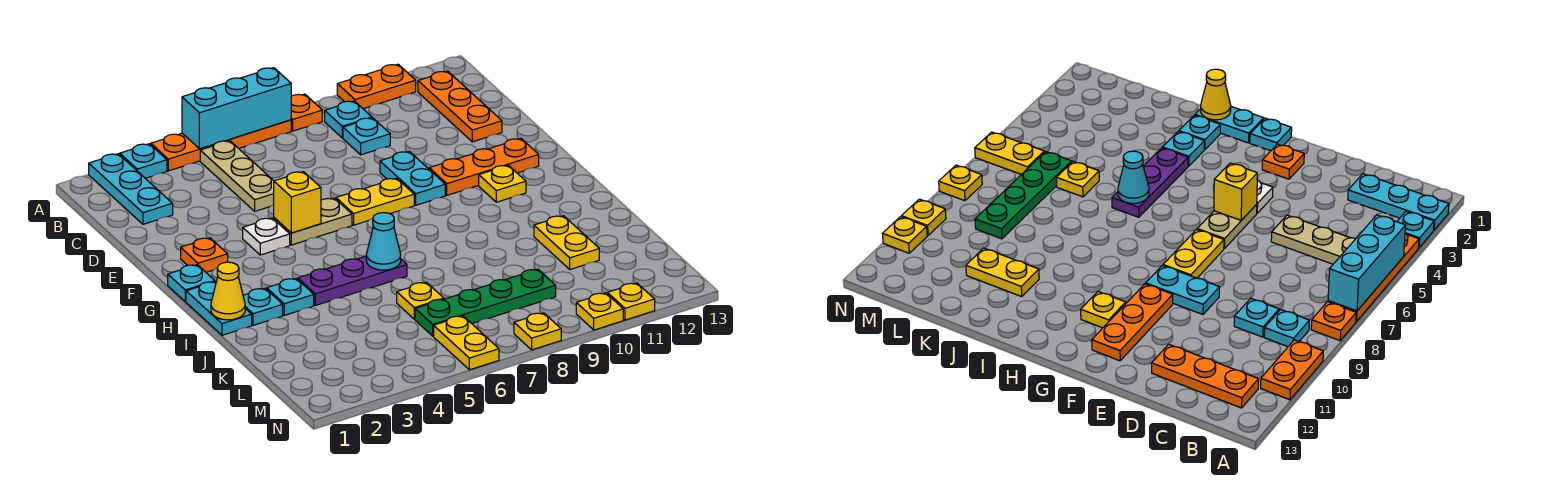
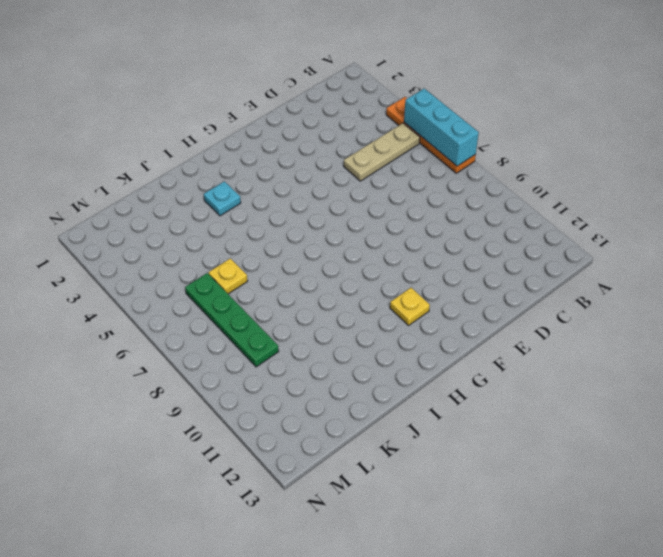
none -> cyan plate A2:C2 level 1
none -> cyan plate A3 level 1
none -> orange plate A8 level 1
none -> orange plate A10:A11 level 1

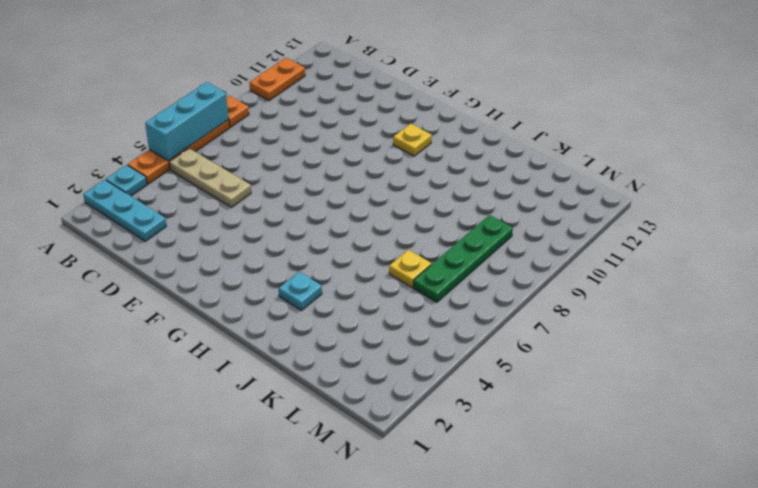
none -> cyan plate B9 level 1
none -> orange plate B12:D12 level 1
none -> cyan plate C9 level 1
none -> cyan plate E9:F9 level 1

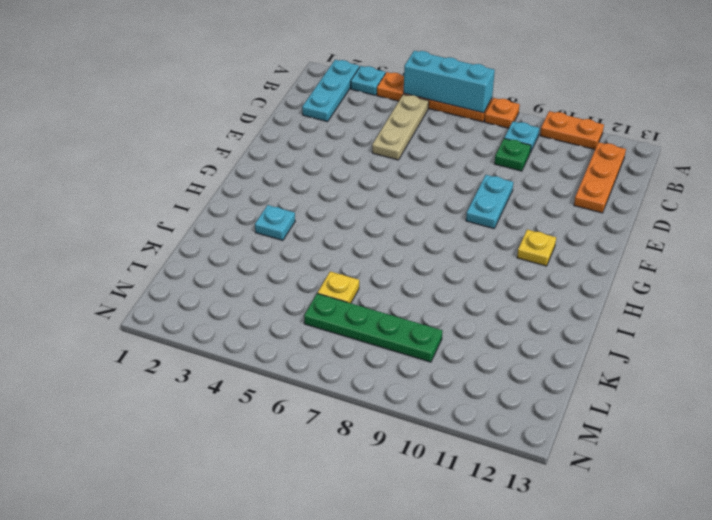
green plate C9 level 1 -> cyan plate C9 level 1
none -> orange plate F2 level 1
none -> white plate F4 level 1
none -> tan plate F5:F6 level 1
none -> yellow plate F7:F8 level 1

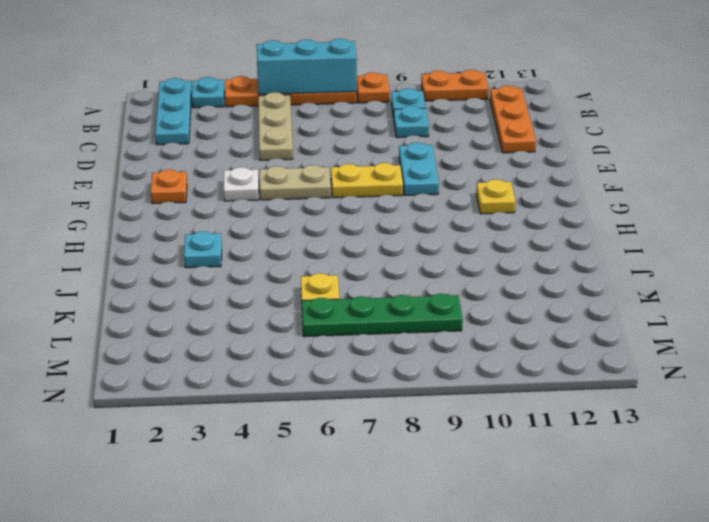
none -> orange plate F10:F12 level 1
none -> cyan plate G1 level 1
none -> cyan plate H1:I1 level 1
none -> cyan plate I2 level 1

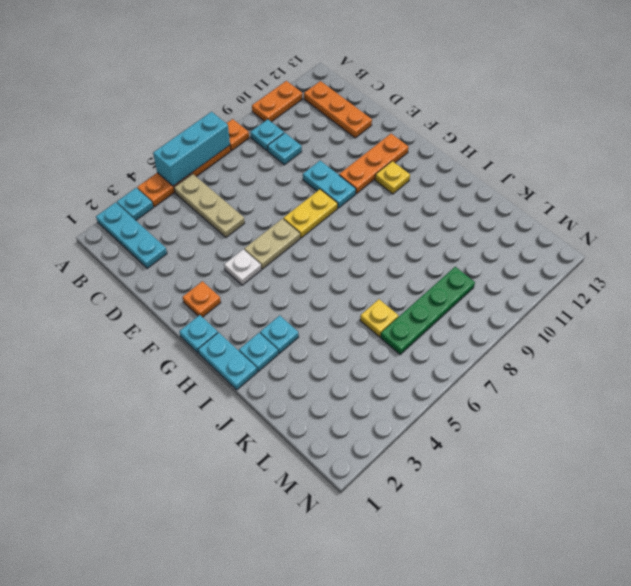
none -> purple plate I4:I6 level 1
none -> yellow plate J11:K11 level 1
none -> yellow plate M6:N6 level 1
none -> yellow plate N8 level 1

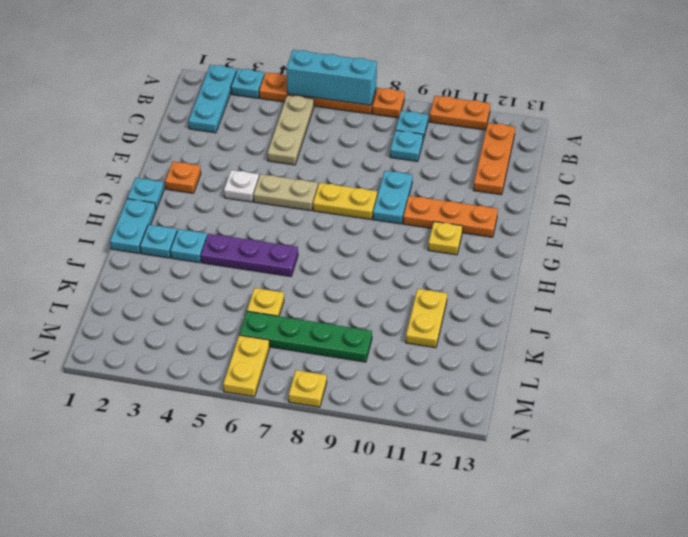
none -> yellow plate N10 level 1
none -> yellow plate N11 level 1
none -> yellow brick F5 level 2
none -> yellow cone I1 level 2

